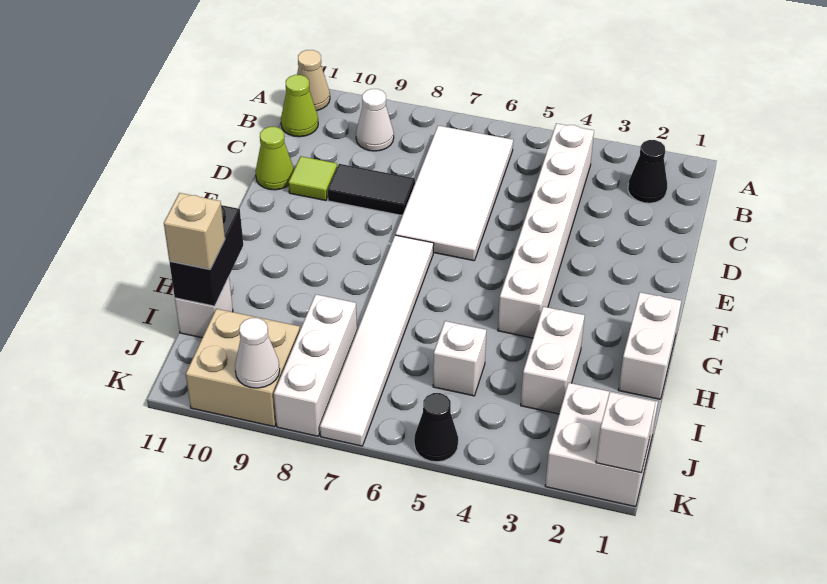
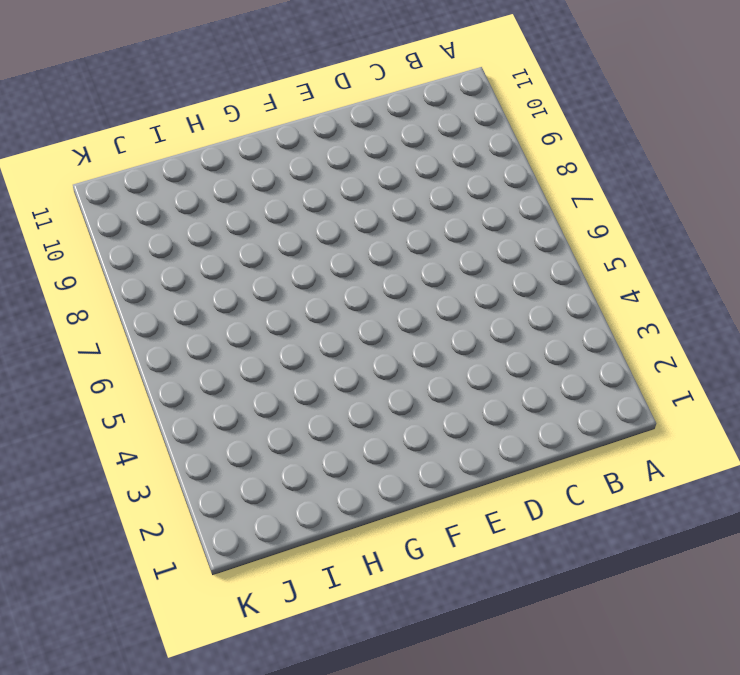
none -> tan cone A11 level 1
none -> black cone B2 level 1
none -> white brick B4:G4 level 1

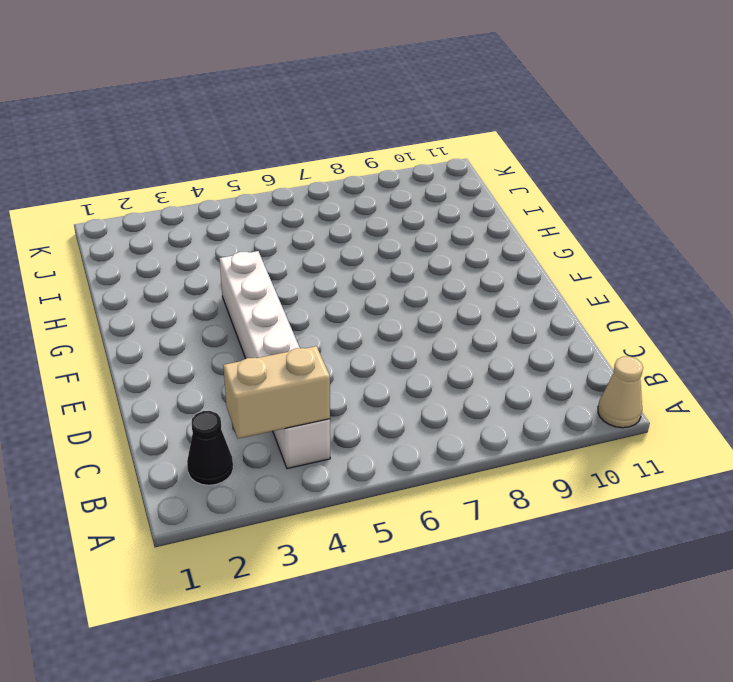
tan brick B3:B4 level 2 -> none
none -> white tile B6:E7 level 1
none -> white cone B9 level 1
none -> lime cone B11 level 1

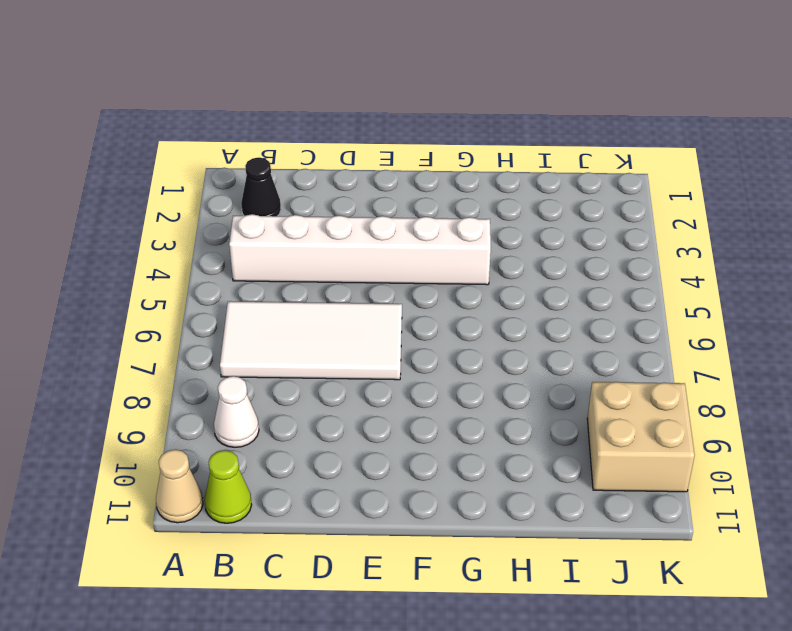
none -> black tile D8:D9 level 1
none -> lime tile D10 level 1
none -> lime cone D11 level 1

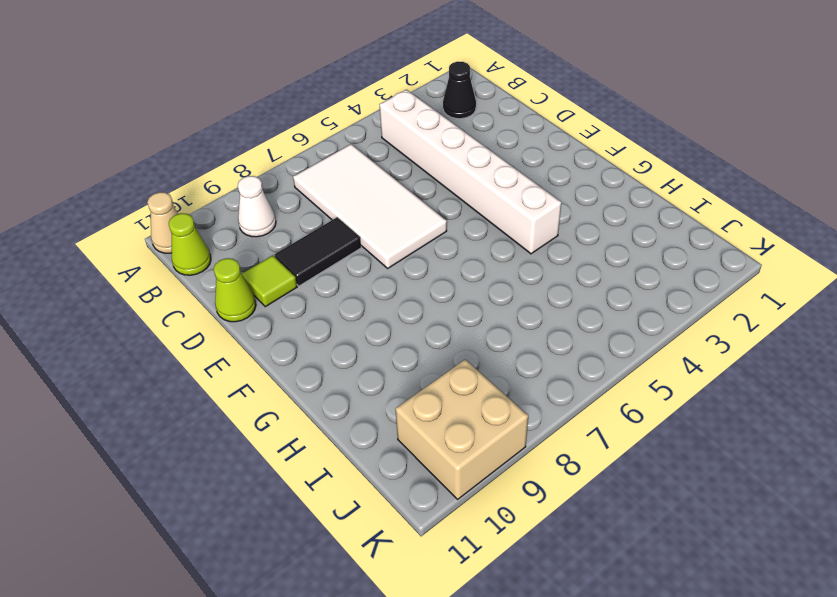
none -> white tile F7:K7 level 1
none -> white brick G1:H1 level 1
none -> white brick H3:I3 level 1

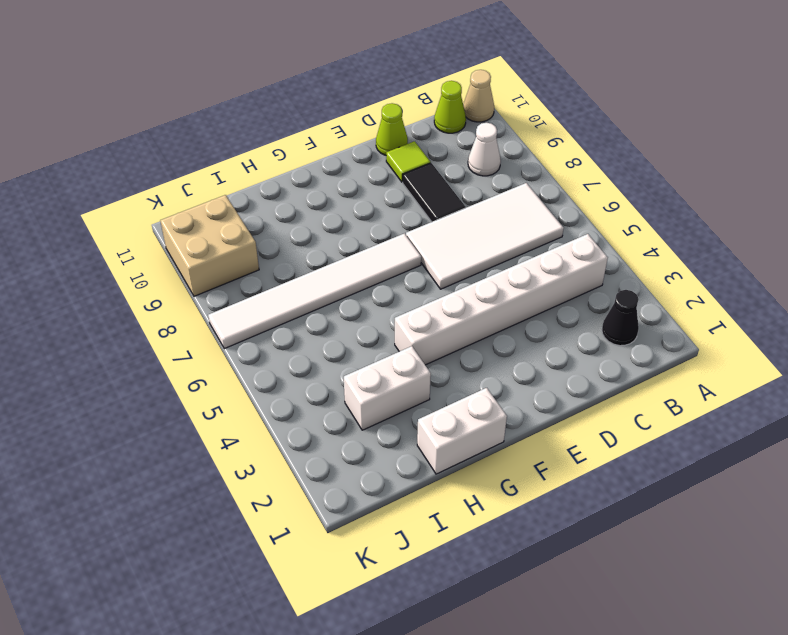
none -> white brick I5 level 1
none -> white brick I8:K8 level 1
none -> white brick I11 level 1

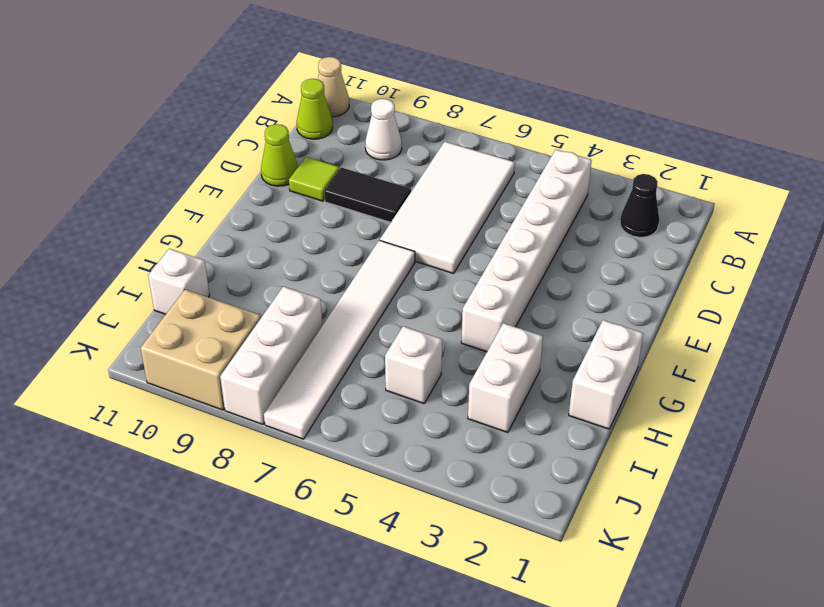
none -> white brick J1:K2 level 1
none -> black cone K5 level 1
none -> black brick H11:I11 level 2

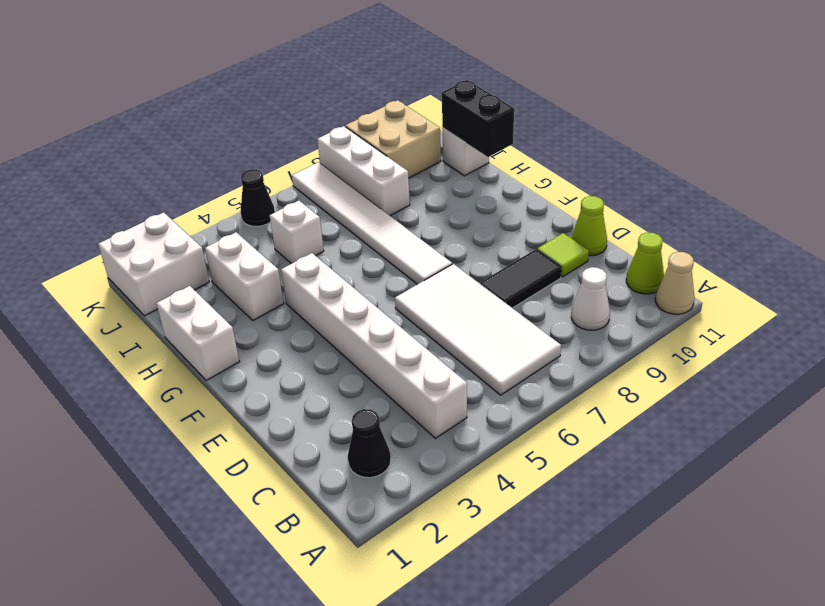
none -> white brick K1 level 2
none -> white cone K9 level 2
none -> tan brick I11 level 3

